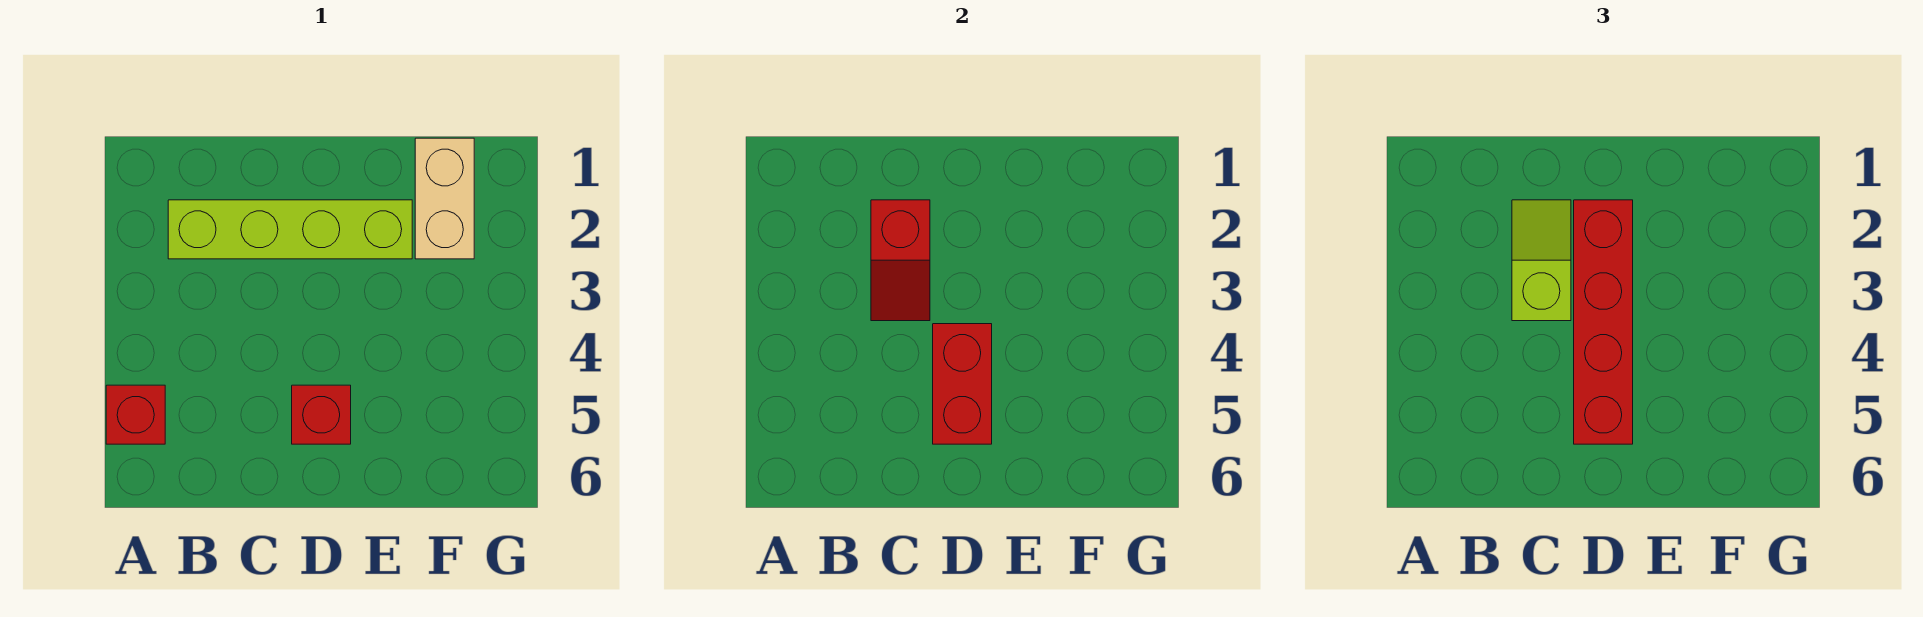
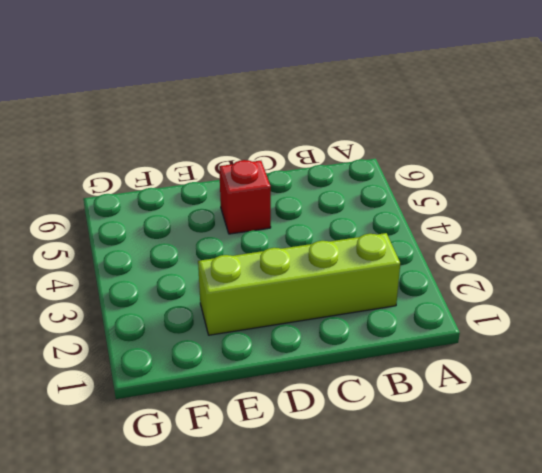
none -> red brick A5 level 1
none -> tan brick F1:F2 level 1

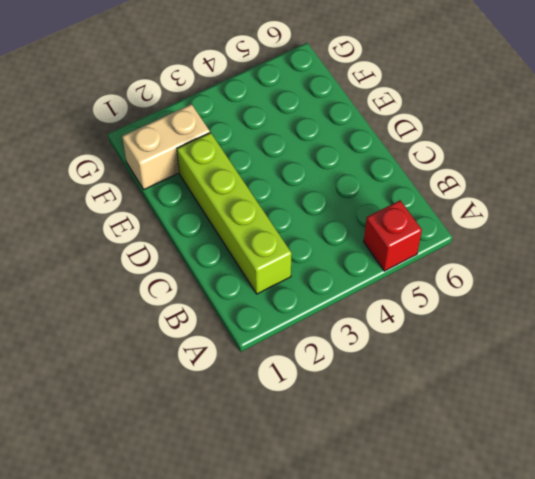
none -> red brick D5 level 1
none -> red slope C2:C3 level 2 top 2

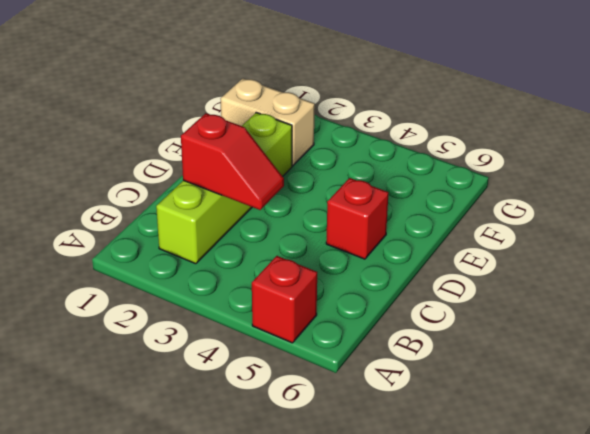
none -> red brick D4:D5 level 2
none -> lime slope C2:C3 level 3 top 3

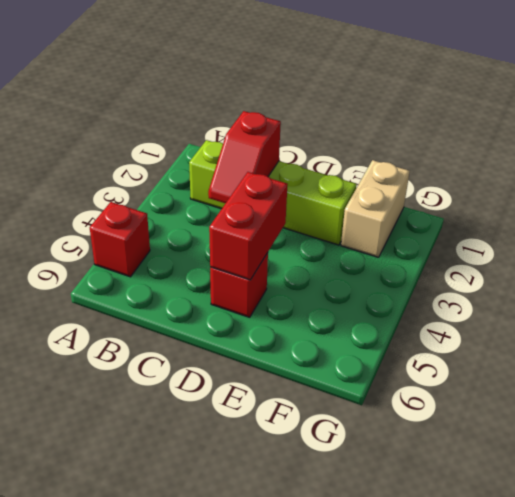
none -> lime slope C2:C3 level 3 top 3
none -> red brick D2:D5 level 3

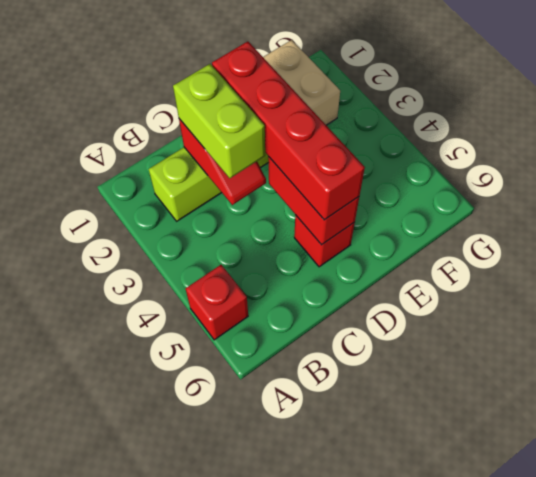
lime brick C2:C3 level 3 -> lime slope C2:C3 level 3 top 3

